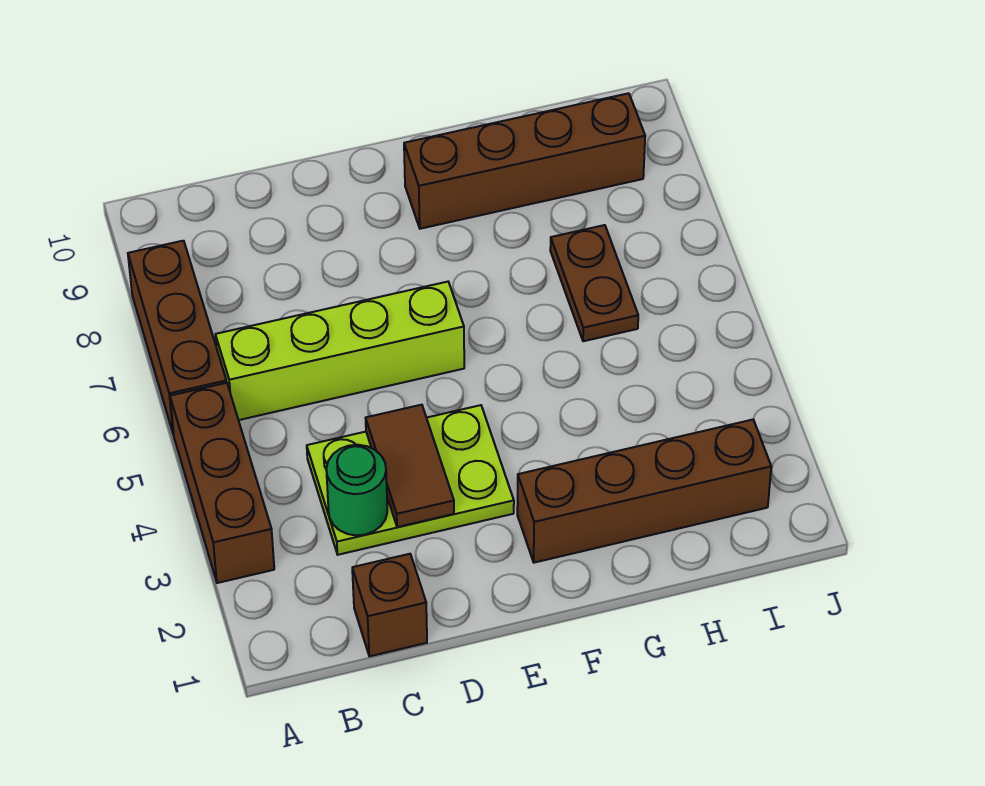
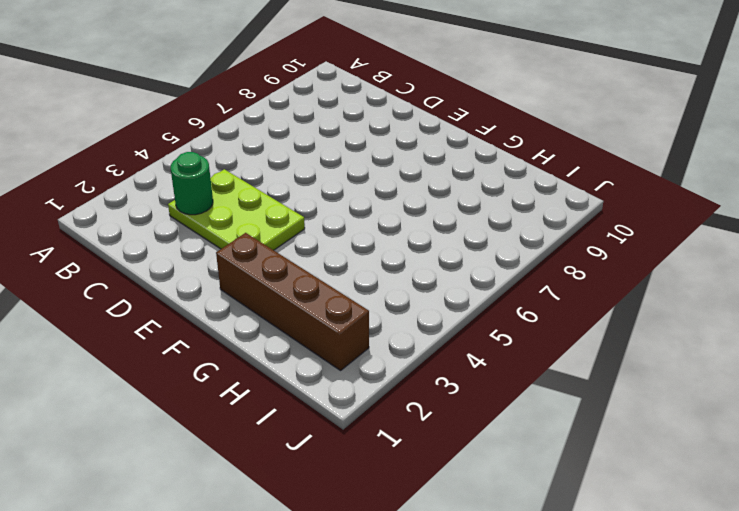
none -> brown brick A3:A5 level 1
none -> brown brick A6:A8 level 1

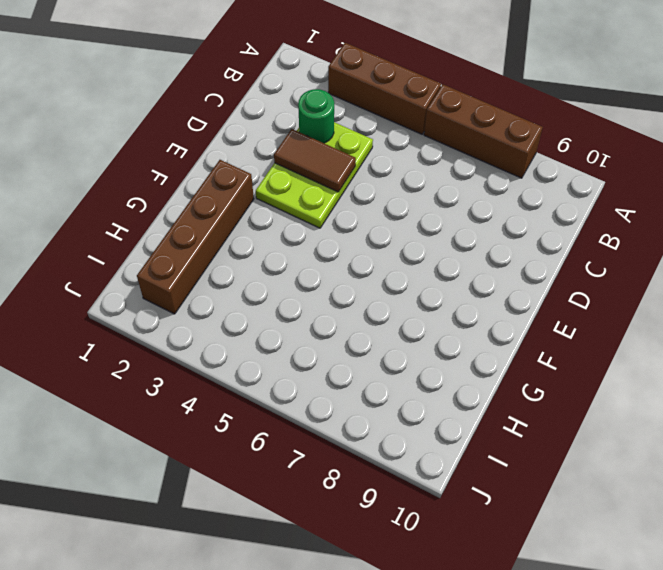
none -> lime brick B6:E6 level 1
none -> brown brick C1 level 1

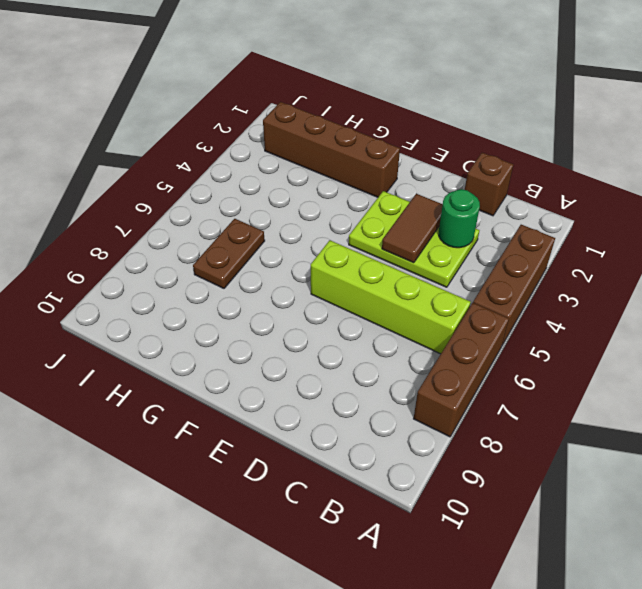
none -> brown brick F9:I9 level 1

